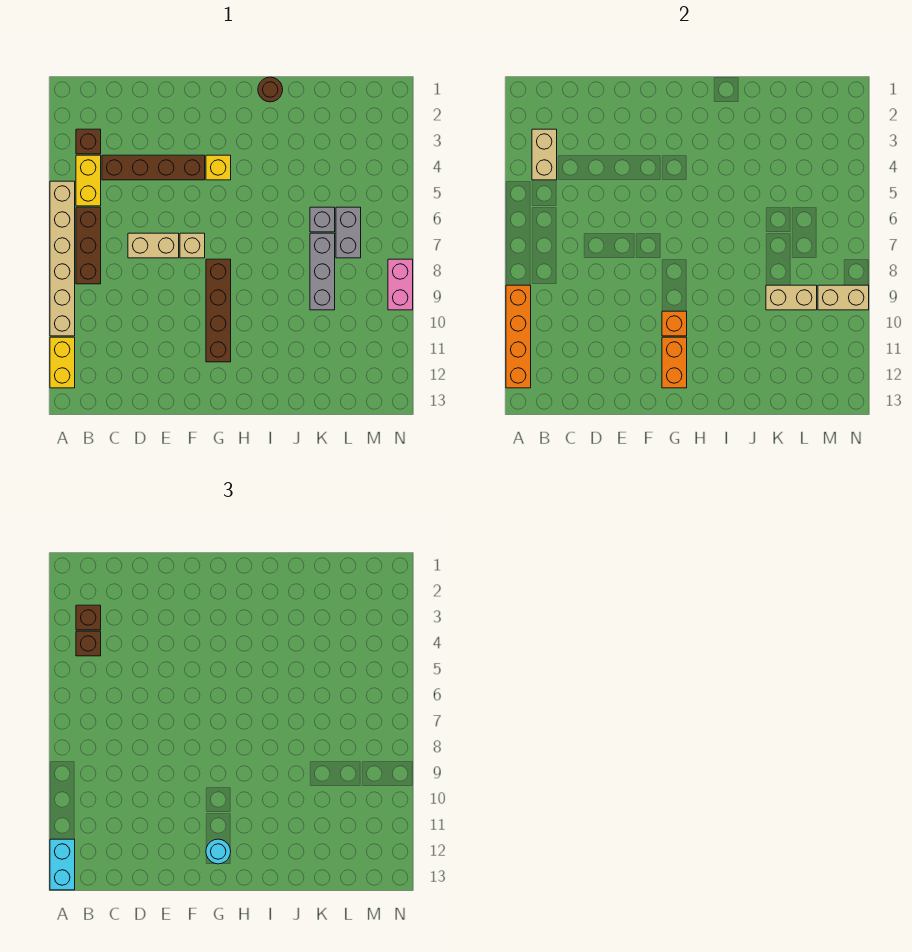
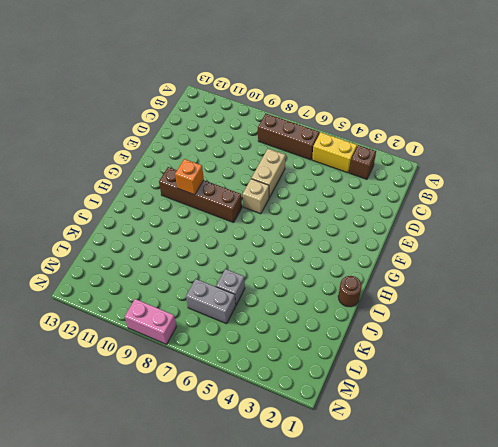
none -> tan brick A5:A10 level 1
none -> yellow brick A11:A12 level 1
none -> brown brick C4:F4 level 1

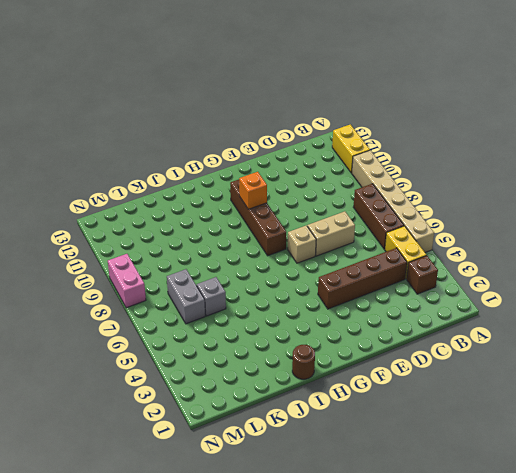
none -> yellow brick G4 level 1
none -> grey brick K7:K9 level 1
none -> orange brick A9:A12 level 2

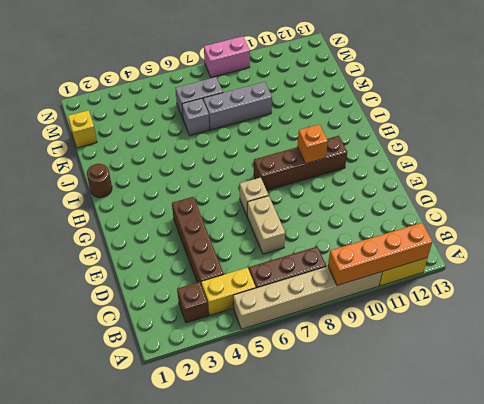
yellow brick L1 level 1 -> yellow brick G4 level 1
none -> tan brick B3:B4 level 2
none -> orange brick G11:G12 level 2
none -> tan brick K9:L9 level 2

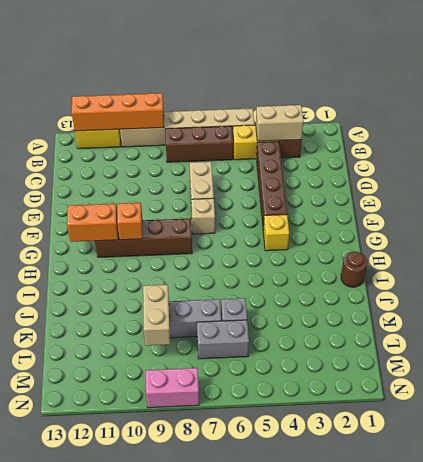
none -> tan brick M9:N9 level 2
none -> cyan brick A12:A13 level 3
none -> brown brick B3 level 3

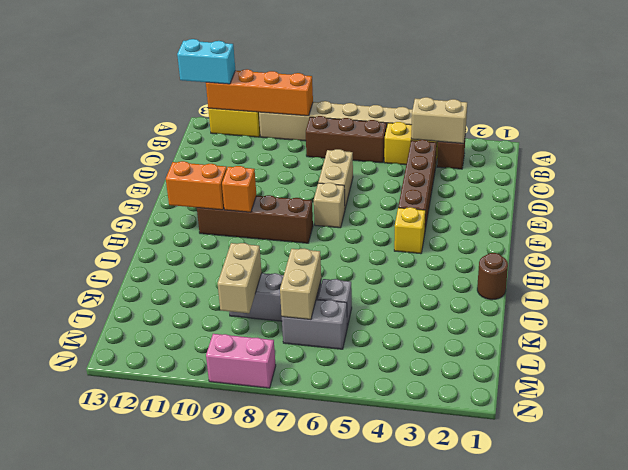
tan brick K7:L7 level 2 -> tan brick M9:N9 level 2
none -> brown brick B3 level 3
none -> brown brick B4 level 3
none -> cyan round brick G12 level 3

